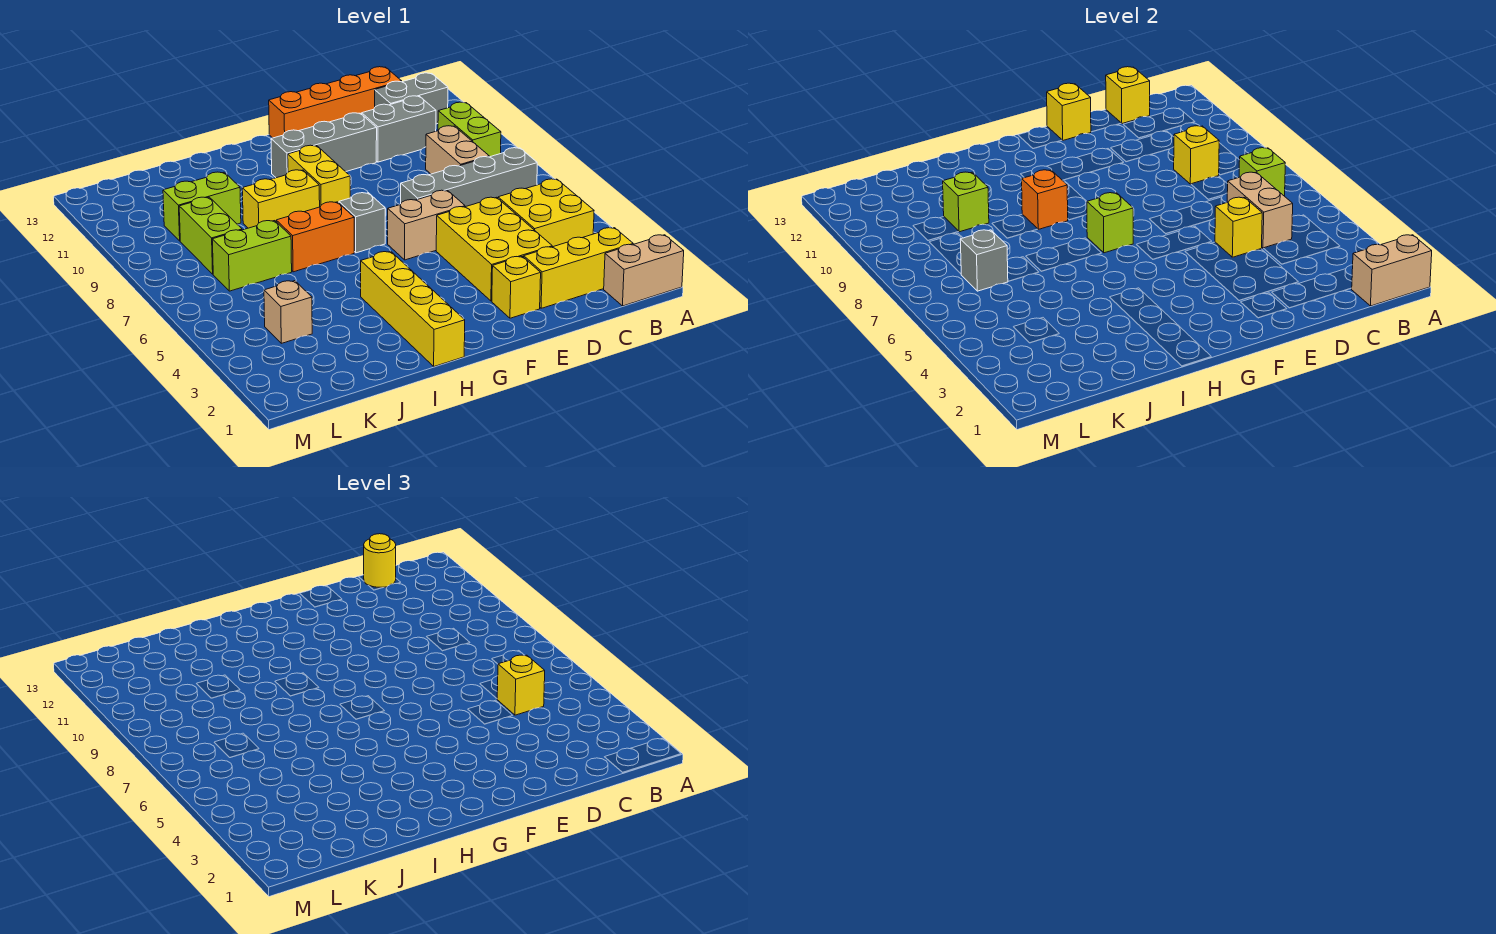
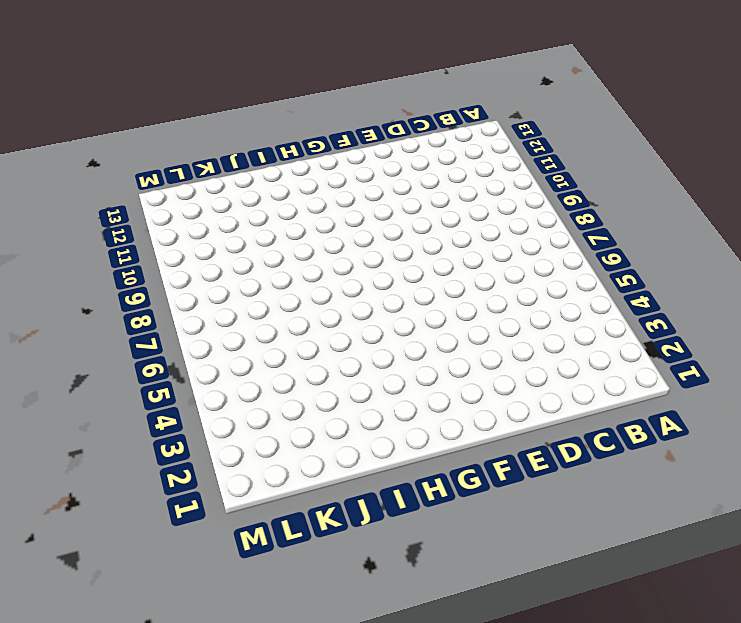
none -> tan brick A1:B1 level 1
none -> yellow brick B2:D2 level 1
none -> yellow brick B4:C5 level 1
none -> grey brick B7:E7 level 1

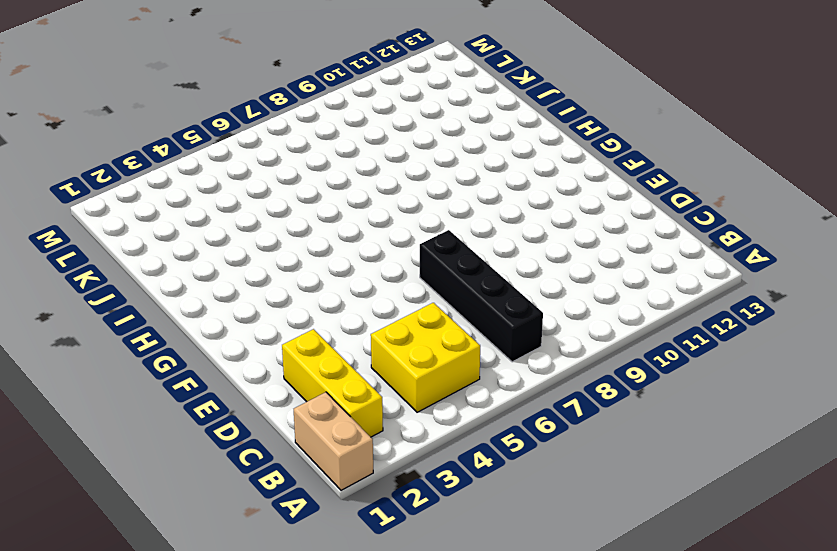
black brick B7:E7 level 1 -> grey brick B7:E7 level 1
none -> lime brick B9:B10 level 1
none -> grey brick B12:C12 level 1
none -> tan brick C8:C9 level 1
none -> grey brick C11:D11 level 1

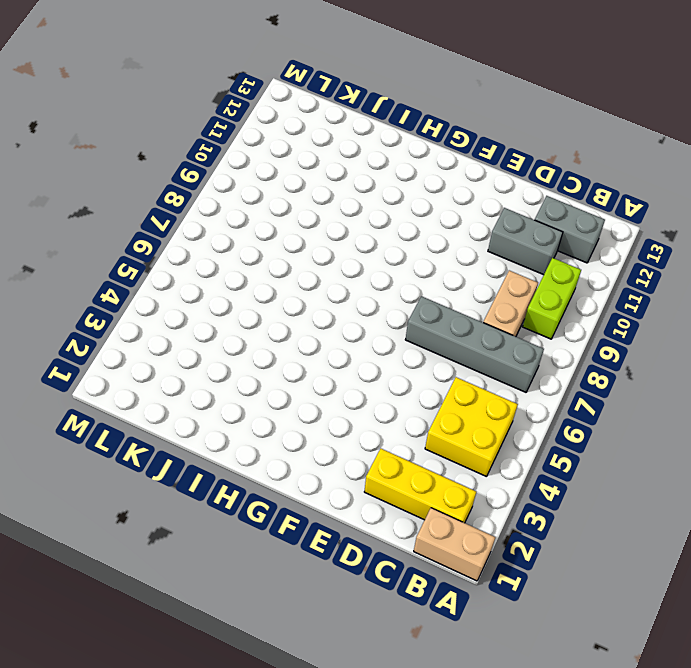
none -> orange brick C13:F13 level 1
none -> yellow brick D3:E5 level 1
none -> yellow brick E2 level 1
none -> tan brick E6:F6 level 1

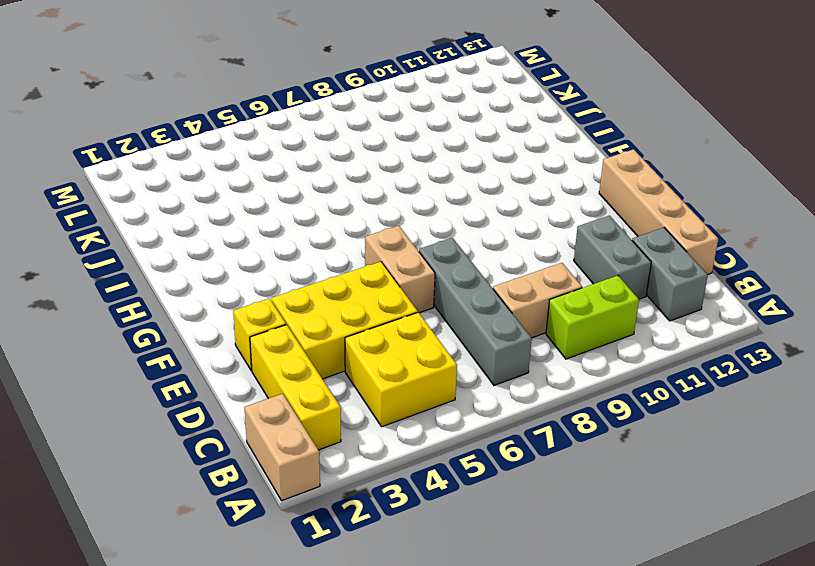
tan brick C13:F13 level 1 -> orange brick C13:F13 level 1
none -> grey brick E11:G11 level 1
none -> grey brick G7 level 1
none -> yellow brick G9:G10 level 1
none -> yellow brick H1:H4 level 1

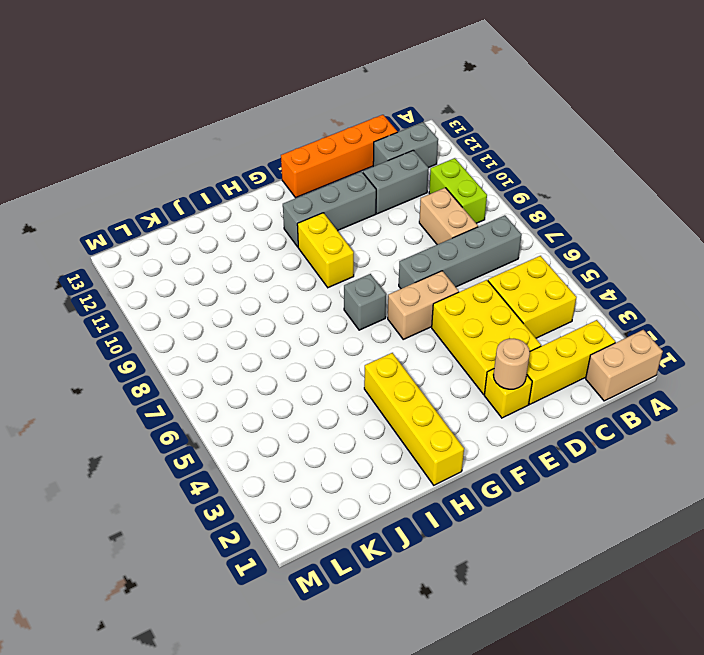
tan round brick E2 level 2 -> none
none -> orange brick H7:I7 level 1
none -> yellow brick H9:I9 level 1
none -> lime brick J7:K7 level 1
none -> lime brick J10:K10 level 1

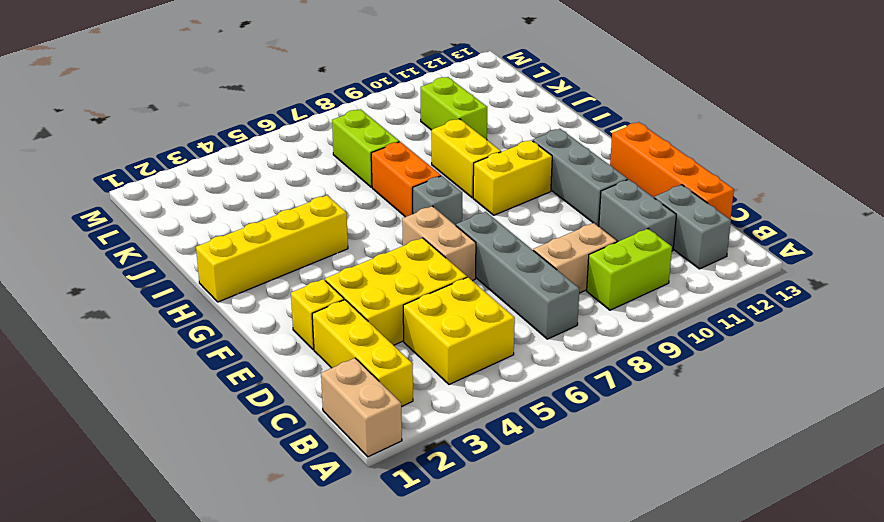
none -> tan brick K4 level 1
none -> lime brick K8:K9 level 1
none -> tan brick A1:B1 level 2
none -> lime brick B7 level 2

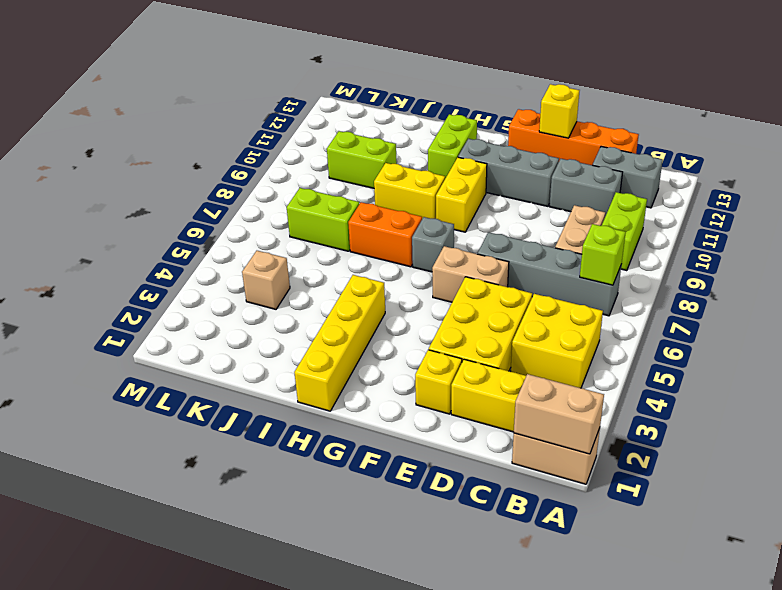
lime brick H11:H12 level 1 -> lime brick K8:K9 level 1
none -> tan brick C5:C6 level 2
none -> yellow brick C9 level 2
none -> yellow brick C13 level 2
none -> yellow brick D5 level 2

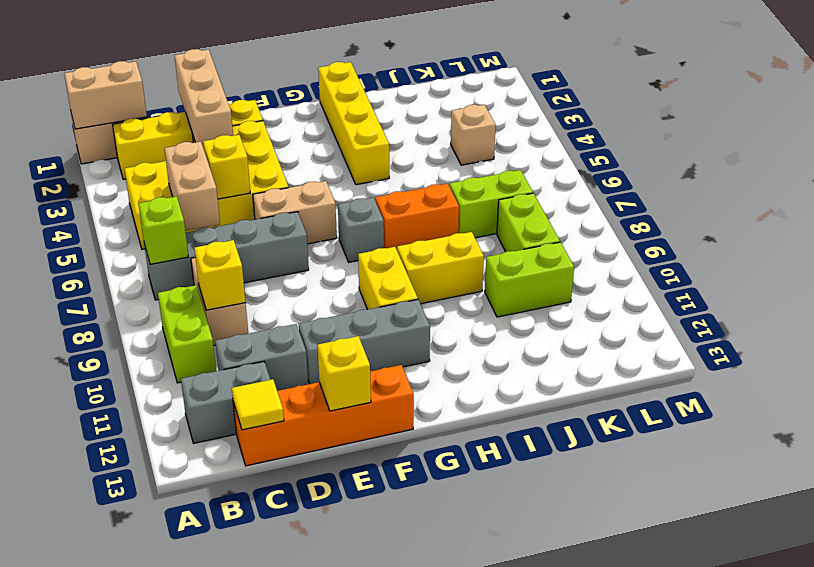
yellow tile C13 level 2 -> yellow brick C13 level 2
tan brick D1:D3 level 2 -> none
none -> lime brick G7 level 2
none -> orange brick H9 level 2
none -> lime brick J10 level 2
none -> grey brick K7 level 2

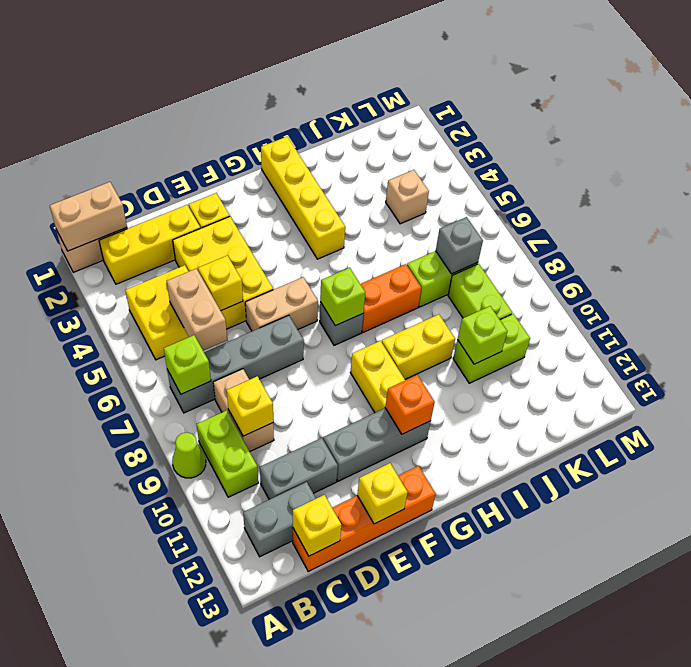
lime cone A9 level 1 -> none
orange brick G11 level 2 -> orange brick H9 level 2
none -> yellow brick C5 level 3
none -> yellow round brick C13 level 3

